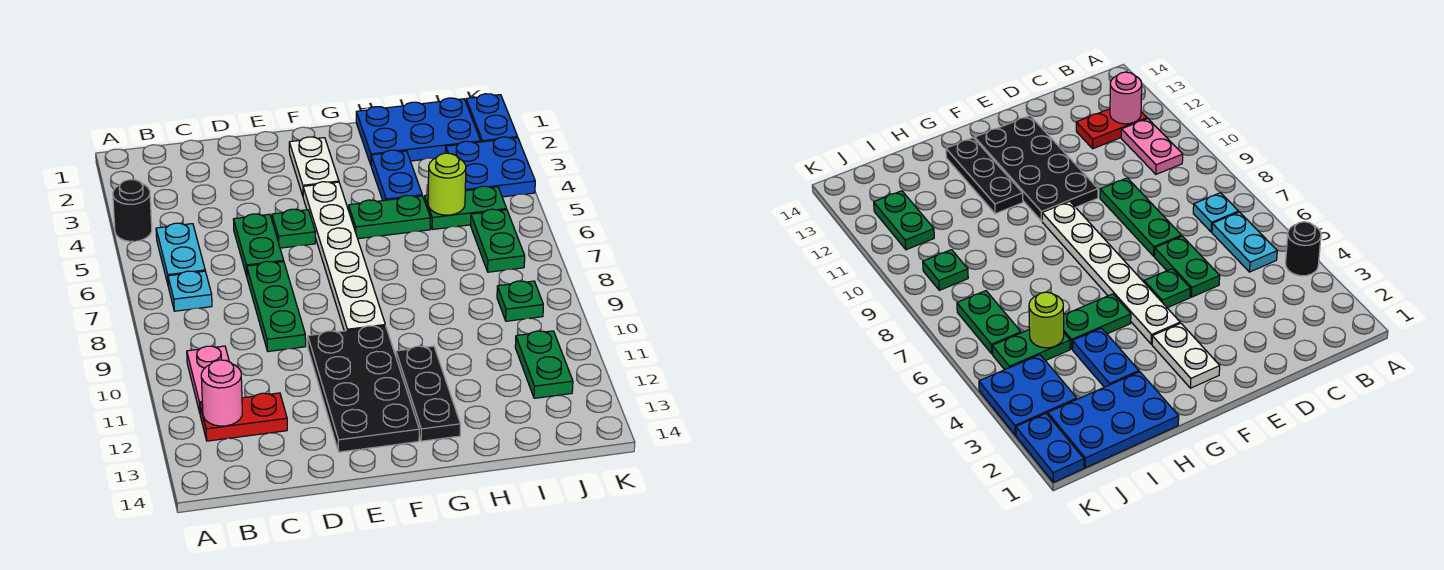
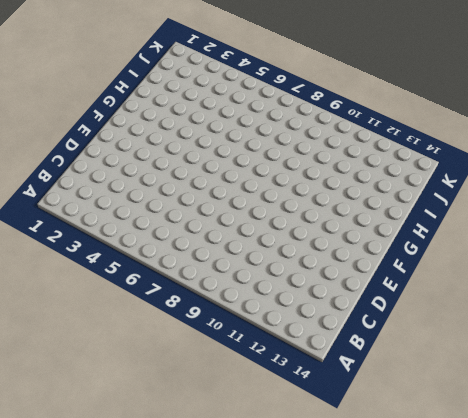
none -> black round brick A4 level 1
none -> cyan plate B5:B6 level 1
none -> cyan plate B7 level 1

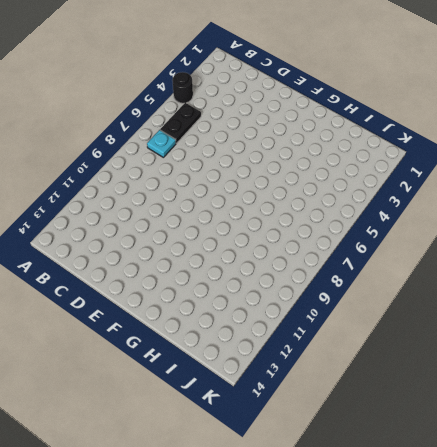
black plate B5:B6 level 1 -> cyan plate B5:B6 level 1
none -> pink plate B10:B11 level 1
none -> red plate B12:C12 level 1
none -> green plate D5:D6 level 1

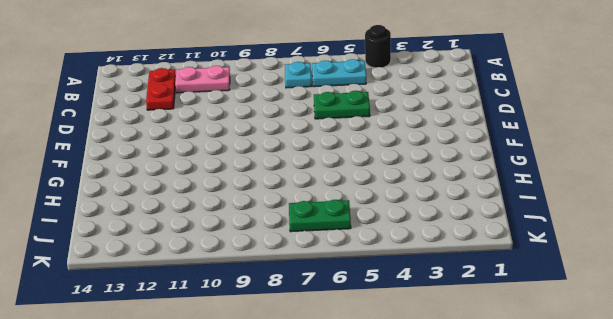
none -> green plate D7:D9 level 1
none -> green plate E5 level 1
none -> black plate E10:F13 level 1

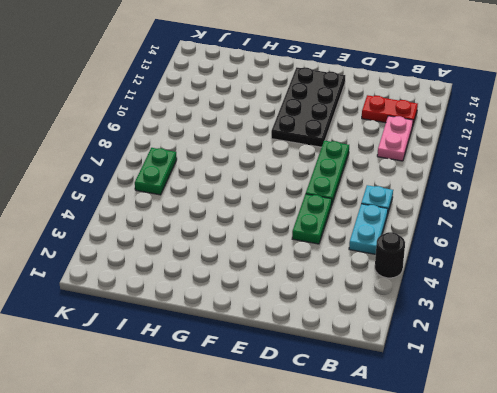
none -> green plate E5 level 1
none -> white plate F2:F3 level 1
none -> white plate F4:F9 level 1

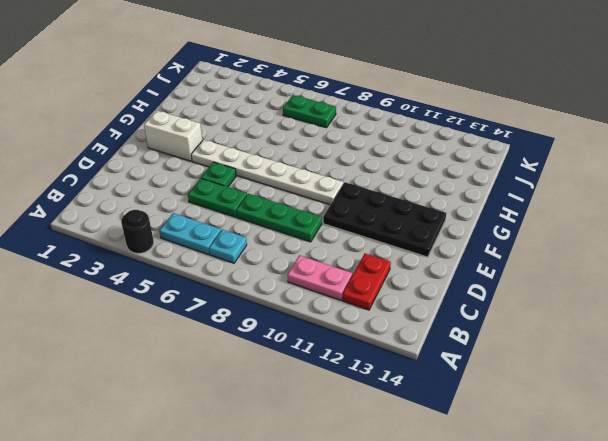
white brick F2:F3 level 1 -> white plate F2:F3 level 1
none -> green plate G5:H5 level 1
none -> black plate G11:G13 level 1
none -> blue plate H1:J2 level 1

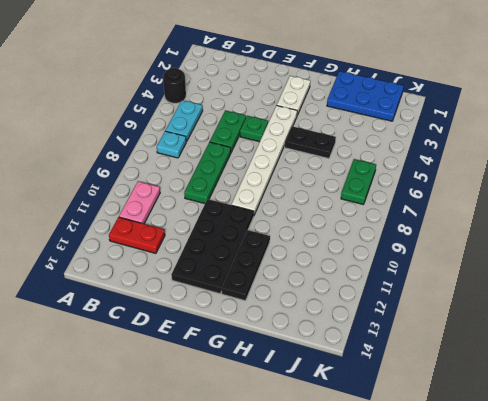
black plate G5:H5 level 1 -> green plate G5:H5 level 1
none -> blue plate H3:H4 level 1
none -> green plate I5:J5 level 1
none -> blue plate J3:K4 level 1

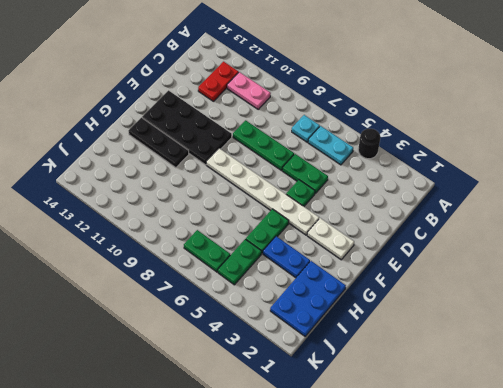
none -> blue plate J3:K4 level 1
none -> green plate J9 level 1
none -> green plate J11:J12 level 1

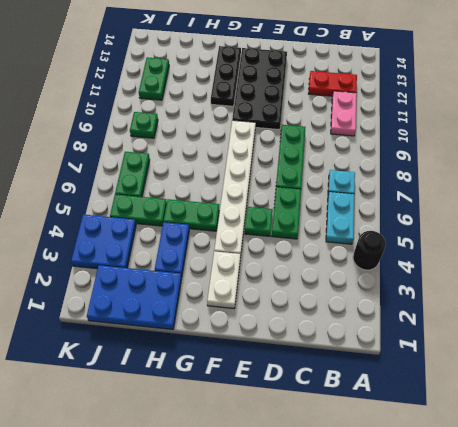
none -> blue plate K1:K2 level 1
none -> pink round brick B12 level 2
none -> lime round brick I5 level 2

